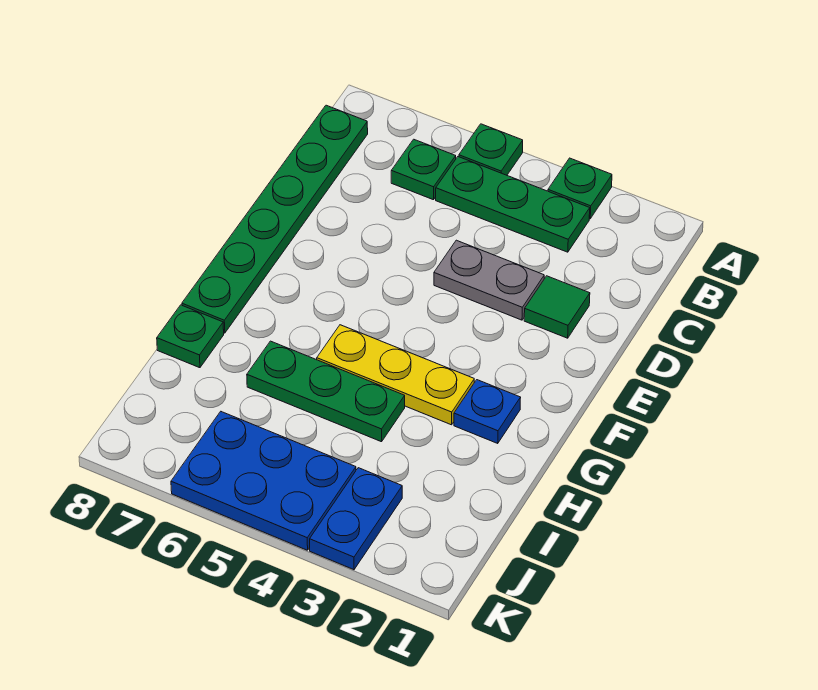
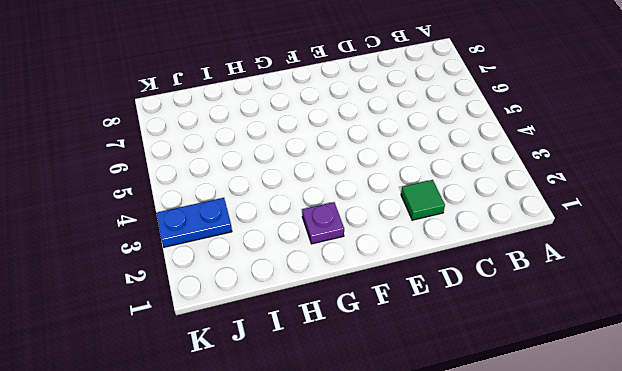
purple plate G2 level 1 -> blue plate G2 level 1
none -> green plate A3 level 1
none -> green plate A5 level 1
none -> green plate B3:B5 level 1

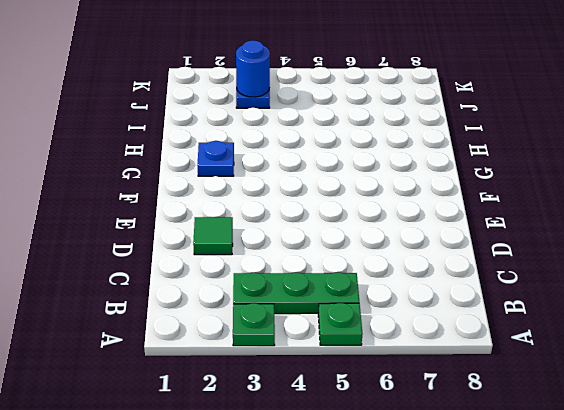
blue round brick J3 level 2 -> none
none -> green plate B6 level 1
none -> green plate B8:G8 level 1
none -> grey plate D3:D4 level 1

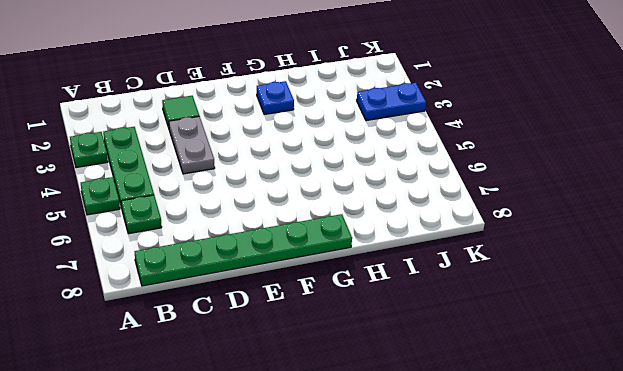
none -> yellow plate G3:G5 level 1
none -> green plate H4:H6 level 1
none -> green plate H8 level 1

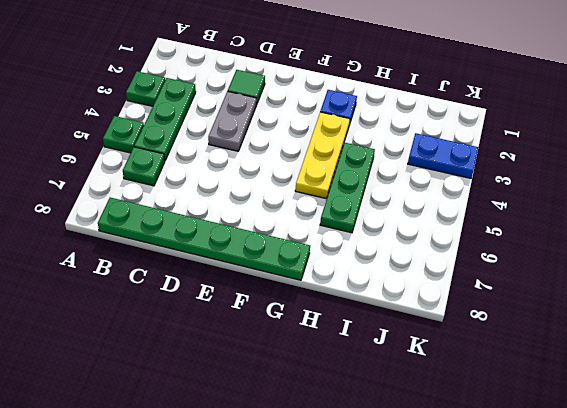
none -> green plate H8 level 1
none -> blue plate J4:K6 level 1

